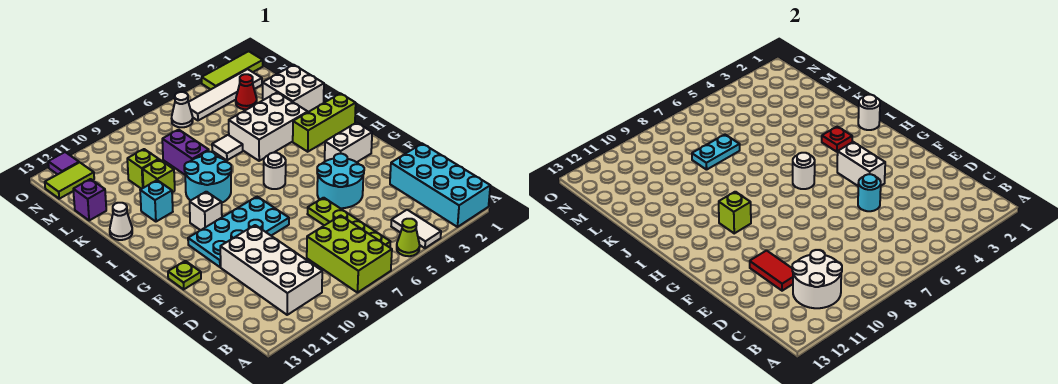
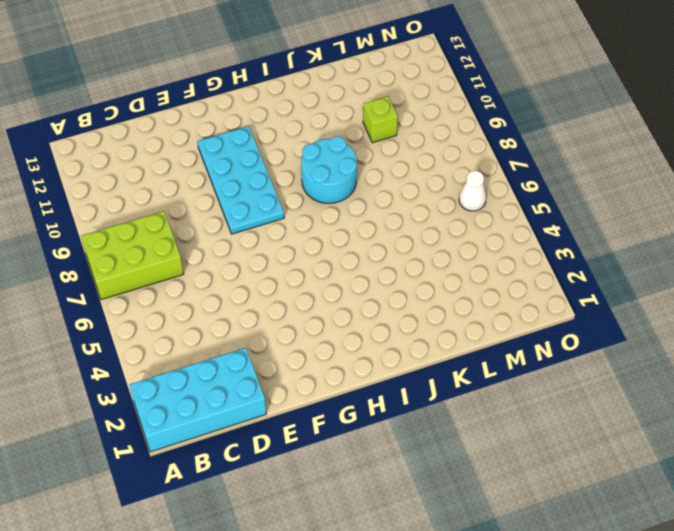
none -> white tile A4:B4 level 1
none -> lime cone A5 level 1
none -> lime plate B6:E6 level 1
none -> white brick B10:E11 level 1

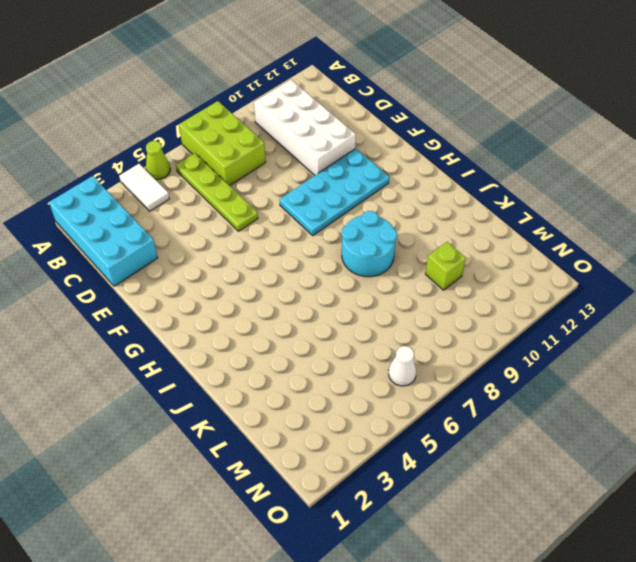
none -> cyan round brick E4:F5 level 1
none -> lime plate F13 level 1
none -> white brick G2:G3 level 1
none -> white round brick H6 level 1

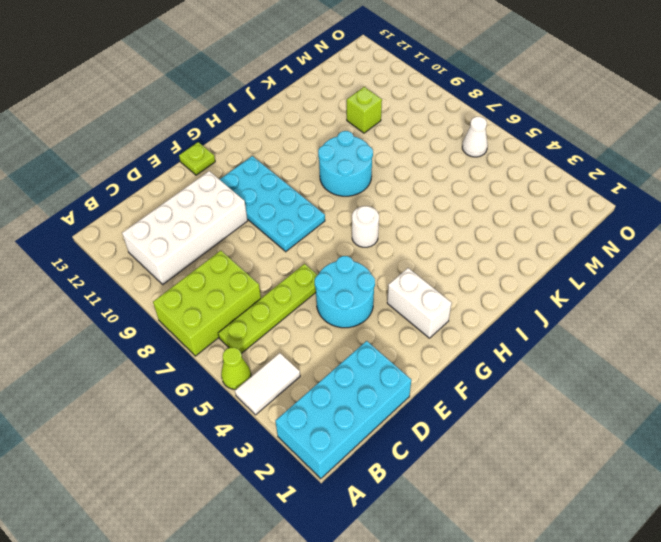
none -> white brick H10 level 1
none -> lime brick I1:I3 level 1
none -> white brick J3:K5 level 1
none -> cyan brick J11 level 1

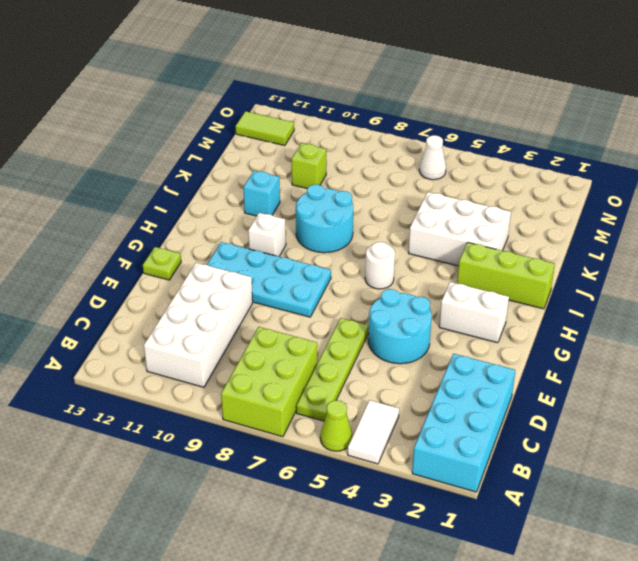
none -> white cone J13 level 1
none -> white brick K1:L2 level 1
none -> white tile K6 level 1
none -> purple brick K8:L8 level 1

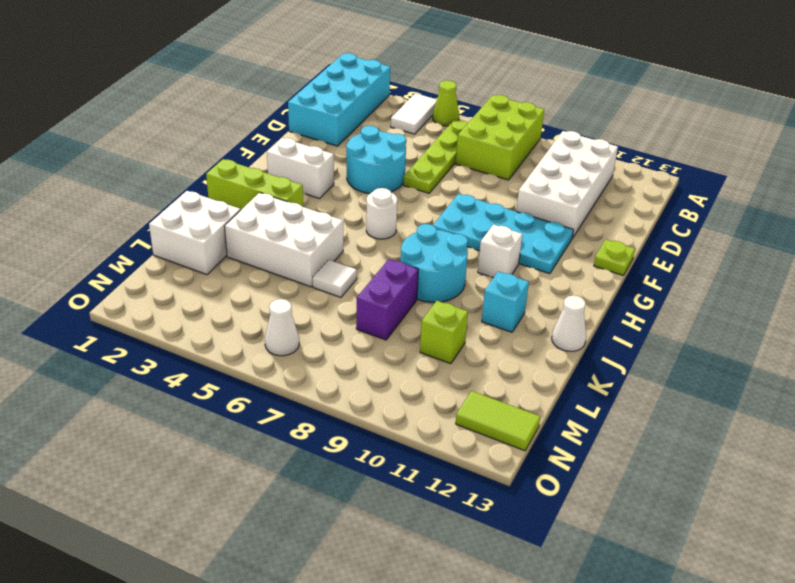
none -> lime brick K10 level 1
none -> purple brick L13 level 1
none -> red cone M3 level 1
none -> white tile N2:N5 level 1

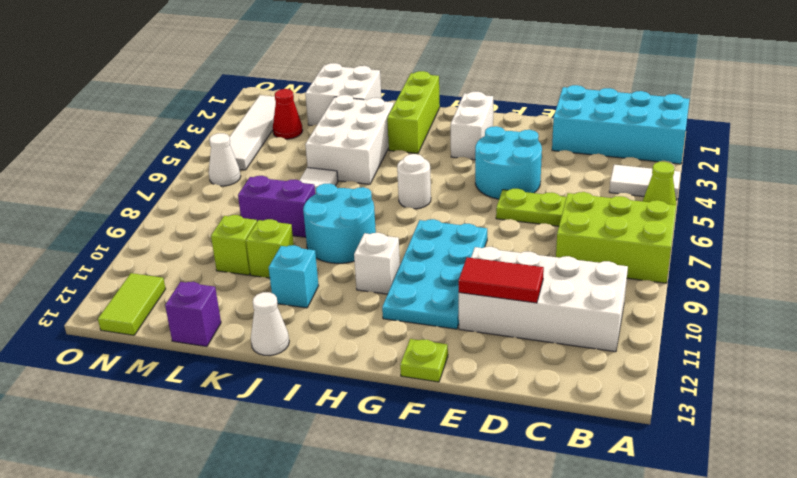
none -> lime tile O1:O3 level 1
none -> purple tile O12 level 1
none -> white round brick B10:C11 level 2
none -> cyan round brick E5 level 2

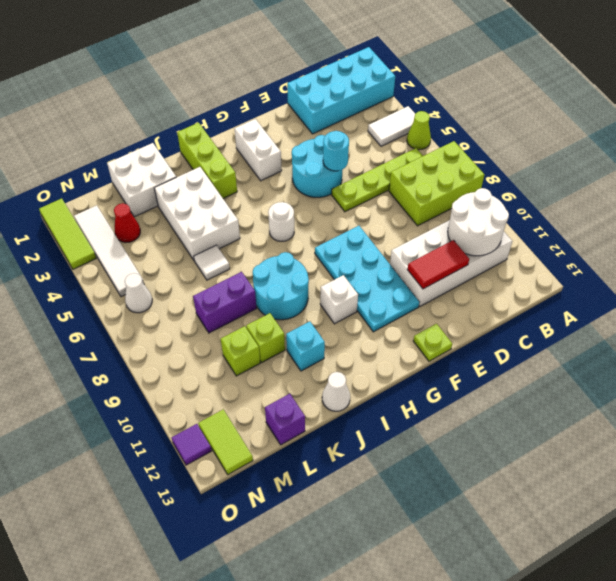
none -> white brick F4:G4 level 2
none -> white round brick H6 level 2
none -> lime brick H10 level 2
none -> white round brick I1 level 2

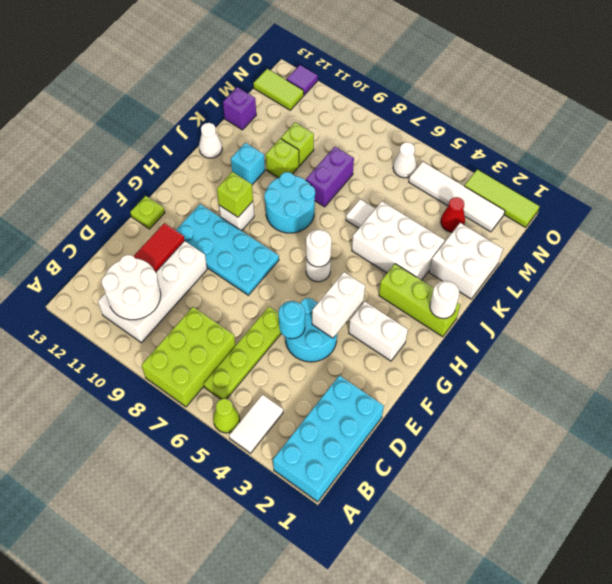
none -> red plate I3 level 2
none -> cyan plate L7:L8 level 2

